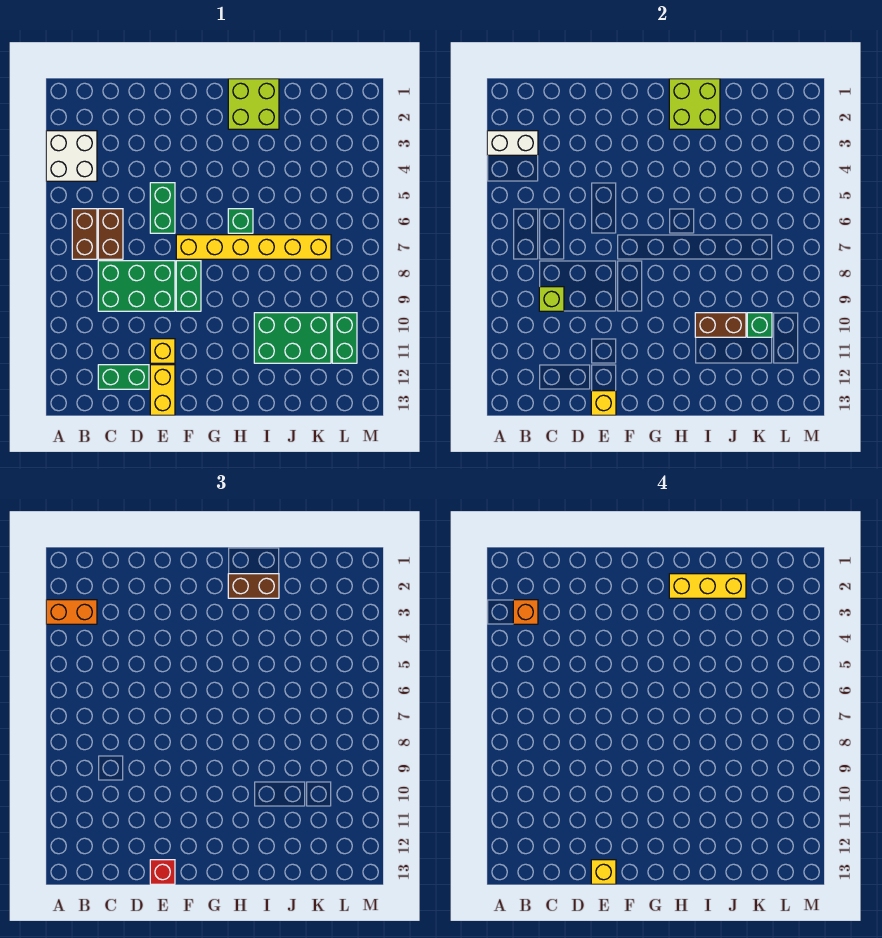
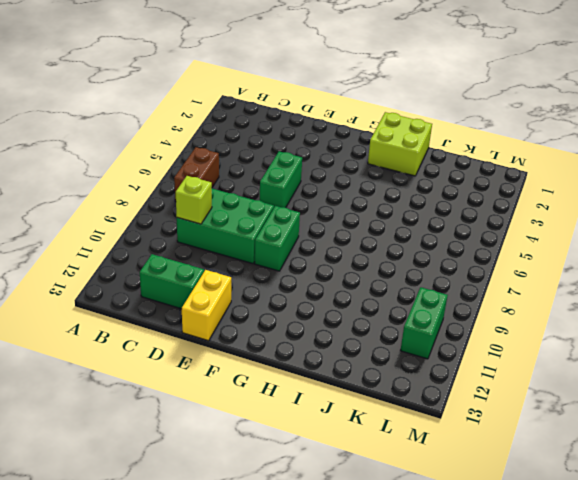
none -> white brick A3:B4 level 1
none -> brown brick C6:C7 level 1
none -> yellow brick E11 level 1

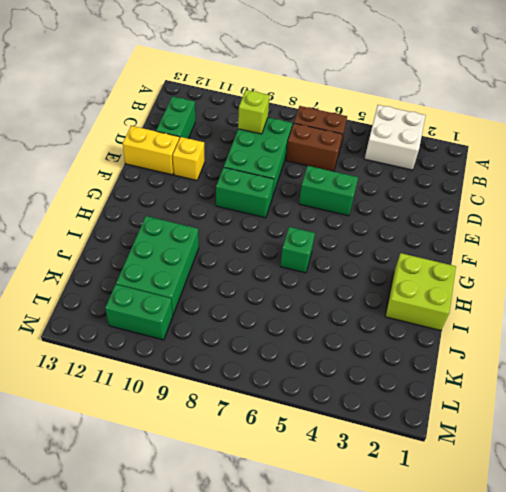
none -> yellow brick F7:K7 level 1
none -> white brick A3:B3 level 2
none -> yellow brick E13 level 2

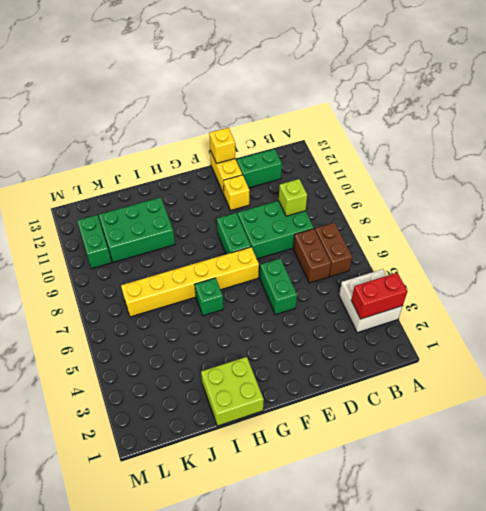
red brick A3:B3 level 2 -> white brick A3:B3 level 2
none -> lime brick H1:I2 level 2
none -> brown brick I10:J10 level 2
none -> green brick K10 level 2

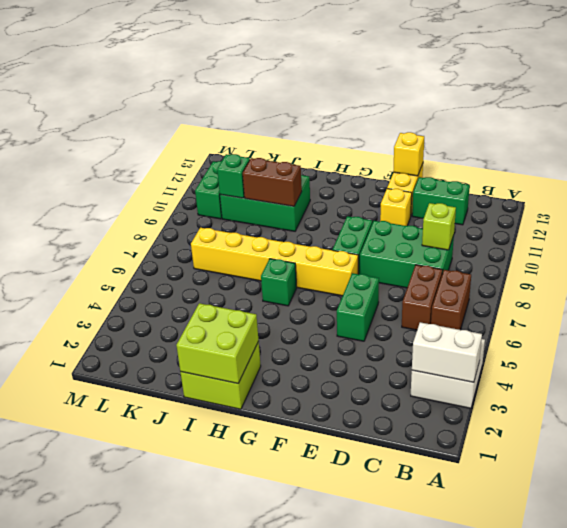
none -> orange brick A3:B3 level 3
none -> red brick E13 level 3
none -> brown brick H2:I2 level 3

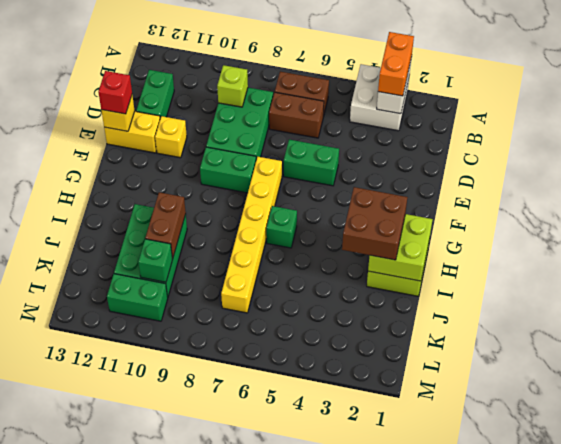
brown brick H2:I3 level 3 -> brown brick H2:I2 level 3
none -> orange brick B3 level 4
none -> yellow brick E13 level 4
none -> yellow brick H2:J2 level 4

